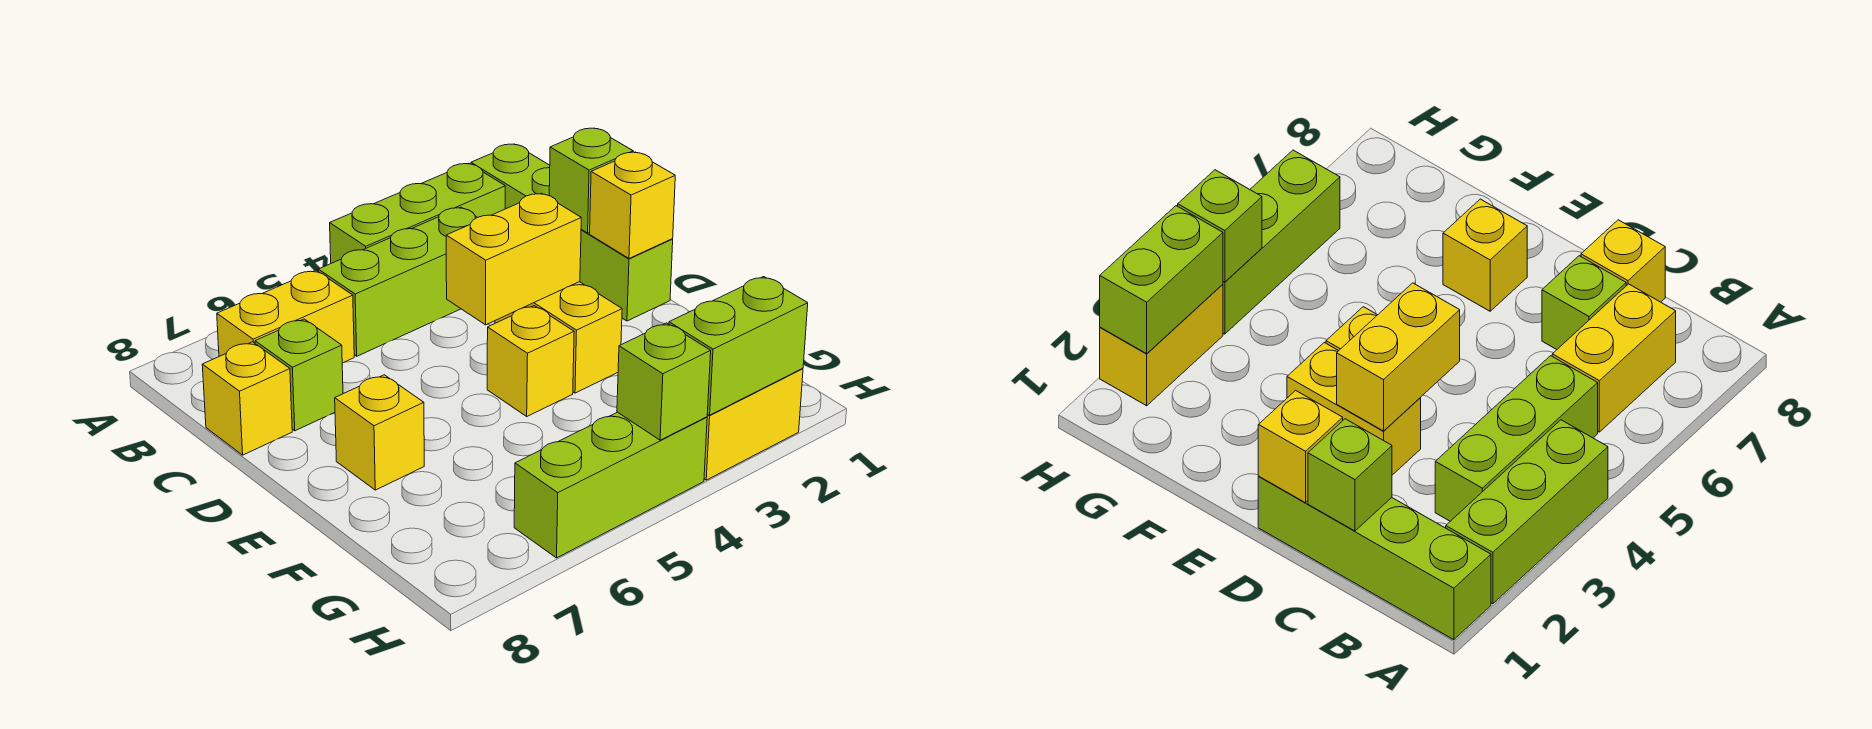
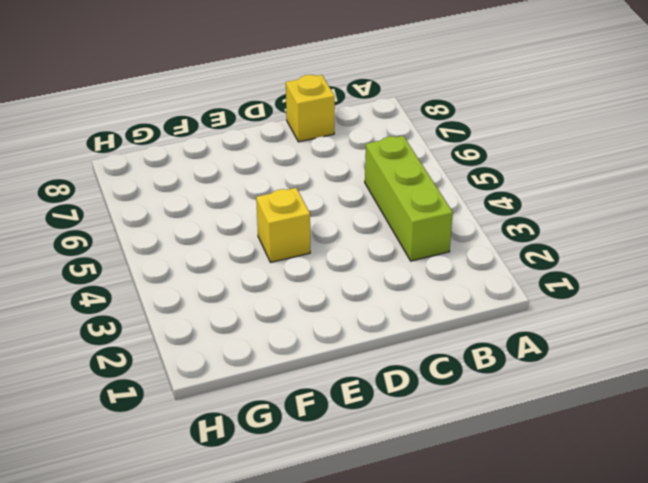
none -> lime brick A1:D1 level 1
none -> lime brick A2:A4 level 1
none -> yellow brick B6:B7 level 1

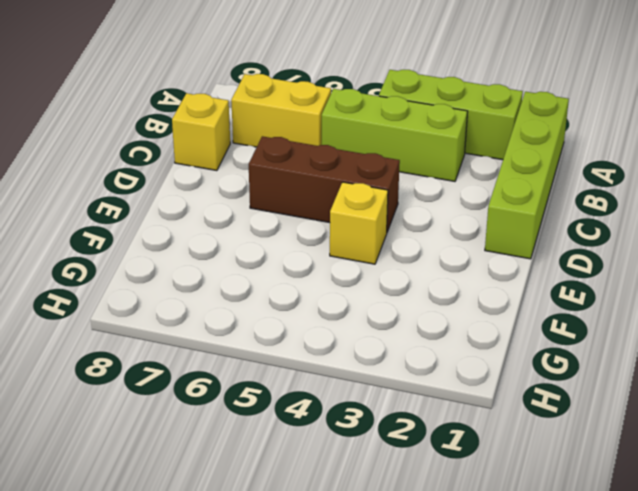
brown brick D4:D6 level 1 -> none
none -> lime brick C7 level 1
none -> yellow brick D3:E3 level 1
none -> yellow brick E7 level 1

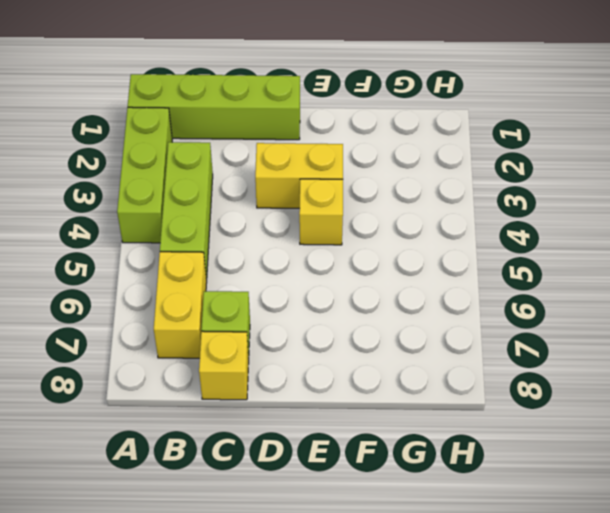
none -> yellow brick E7 level 1
none -> yellow brick H2:H3 level 1
none -> lime brick H4:H6 level 1

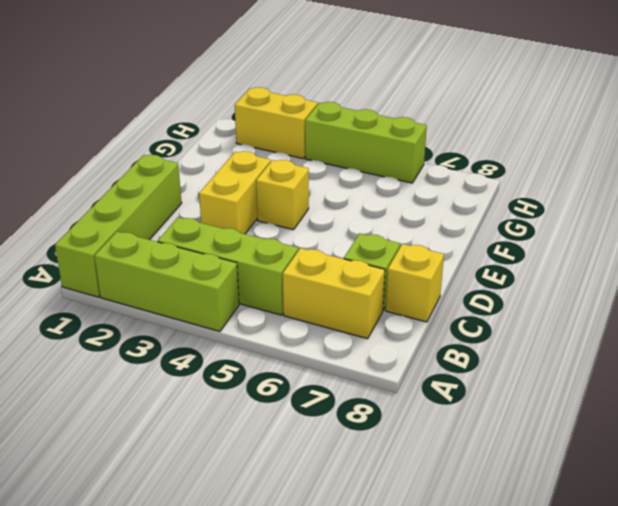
none -> yellow brick E7 level 1
none -> lime brick C1 level 2
none -> yellow brick D1 level 2

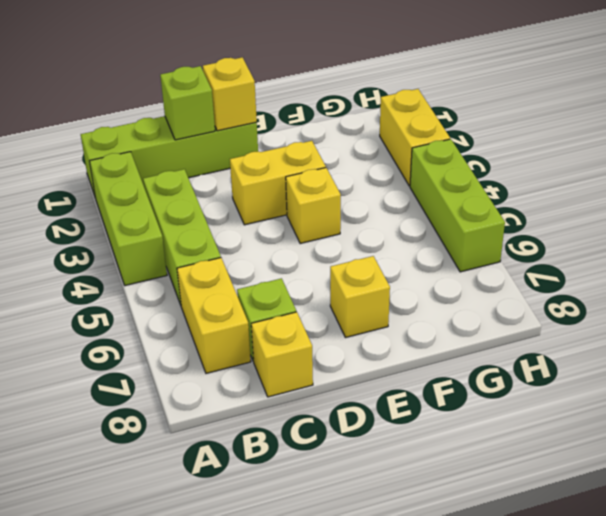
none -> yellow brick D3:D4 level 2
none -> lime brick H2:H3 level 2
none -> lime brick H4 level 2

